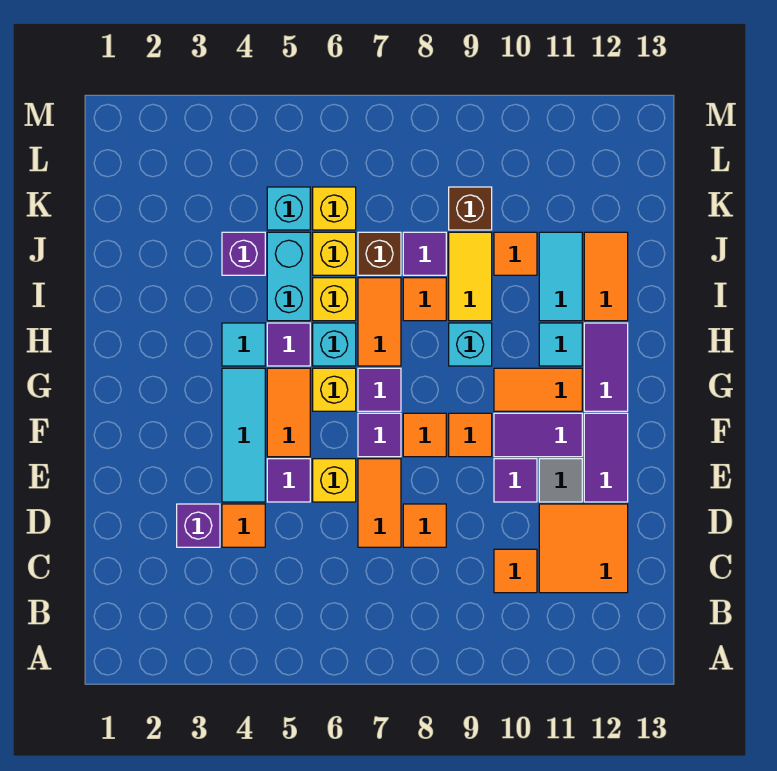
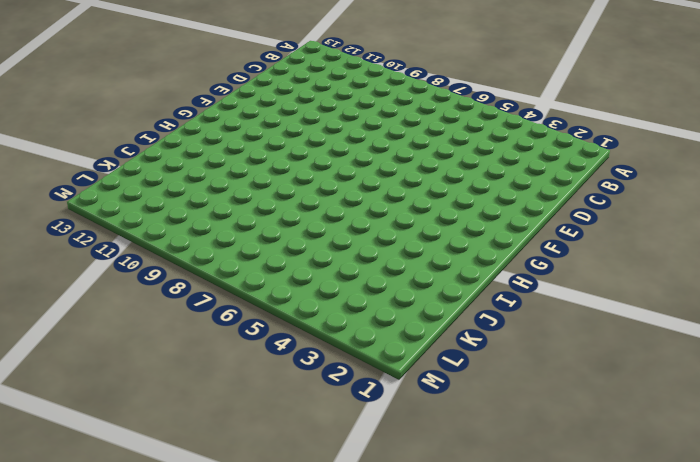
none -> orange tile C10 level 1
none -> orange tile C11:D12 level 1
none -> purple brick D3 level 1
none -> orange tile D4 level 1

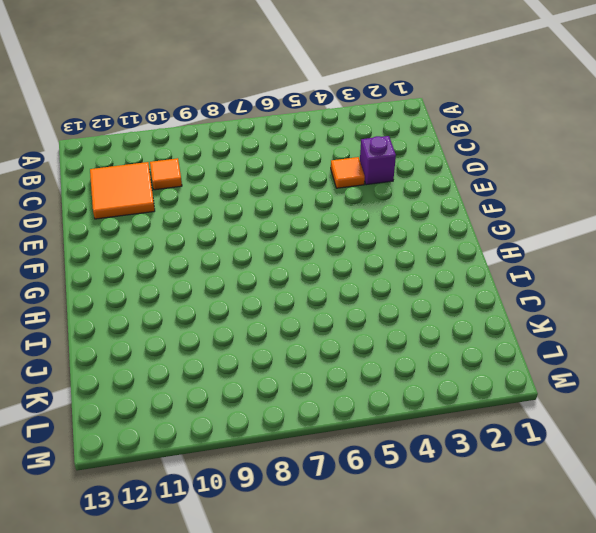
none -> orange tile D7:E7 level 1
none -> orange tile D8 level 1
none -> cyan tile E4:G4 level 1
none -> purple tile E5 level 1

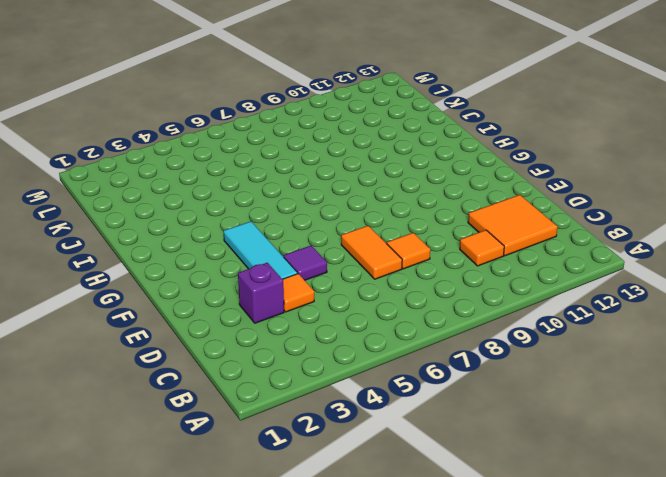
none -> yellow brick E6 level 1
none -> purple tile E10 level 1
none -> grey tile E11 level 1
none -> purple tile E12:F12 level 1

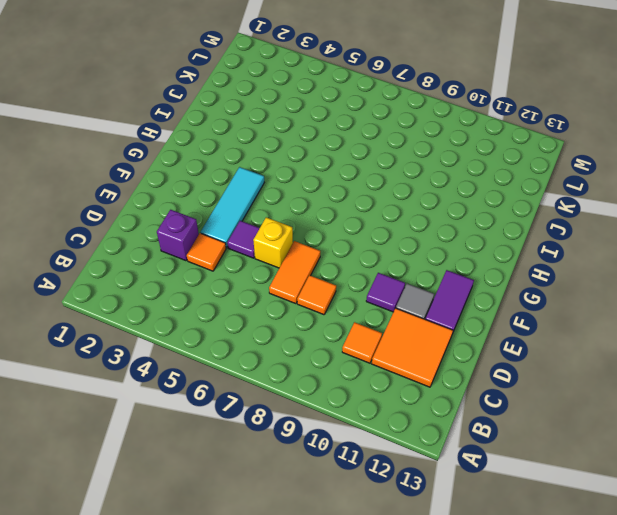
none -> orange tile F5:G5 level 1
none -> purple tile F7 level 1
none -> orange tile F8 level 1
none -> orange tile F9 level 1

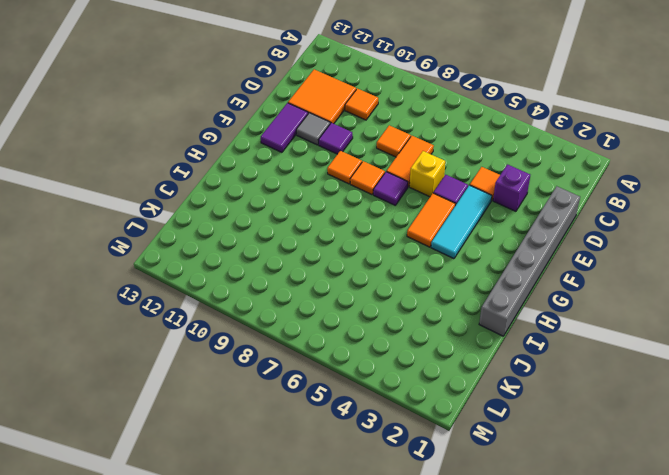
grey brick D1:I1 level 1 -> none
none -> purple tile F10:F11 level 1
none -> yellow brick G6 level 1
none -> purple tile G7 level 1
none -> orange tile G10:G11 level 1

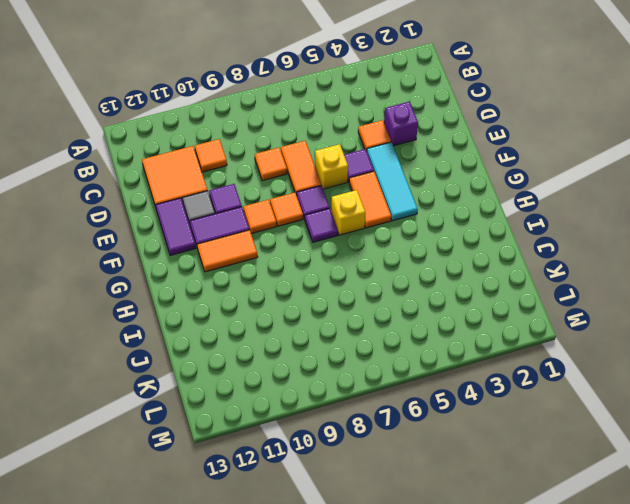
none -> purple tile G12:H12 level 1
none -> cyan tile H4 level 1
none -> purple tile H5 level 1
none -> cyan brick H6 level 1

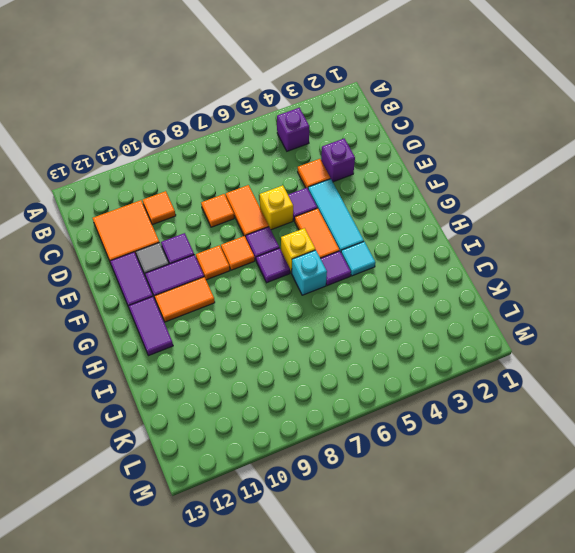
purple brick B4 level 1 -> purple brick J4 level 1
none -> orange tile H7:I7 level 1
none -> cyan brick H9 level 1
none -> cyan tile H11 level 1
none -> cyan brick I5:J5 level 1

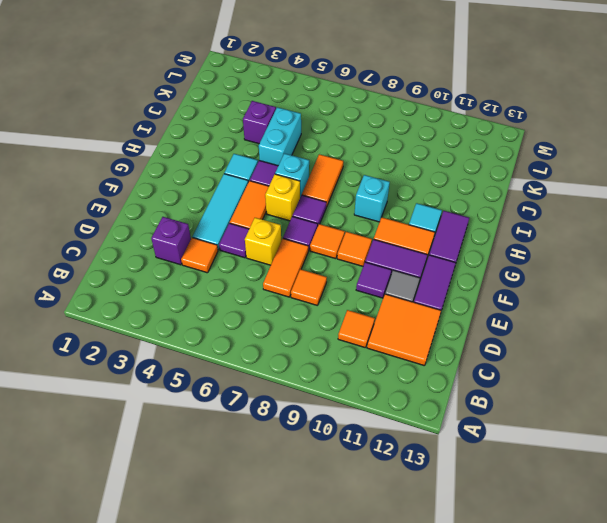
none -> yellow brick I6 level 1
none -> orange tile I8 level 1
none -> yellow tile I9:J9 level 1
none -> cyan tile I11:J11 level 1

